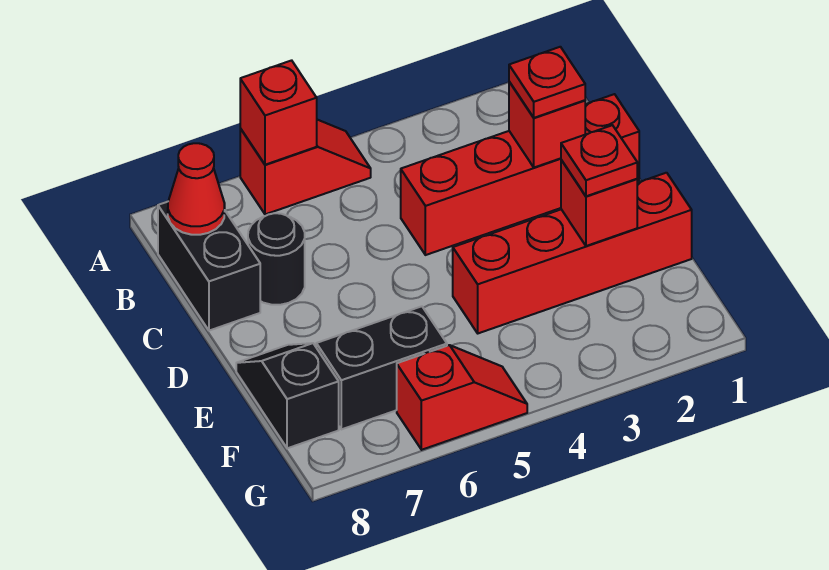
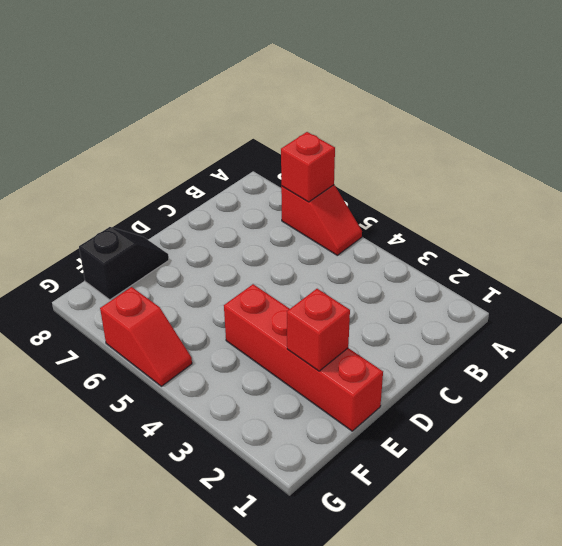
none -> black brick B8:C8 level 1
none -> red brick C1:C4 level 1
none -> black round brick C7 level 1

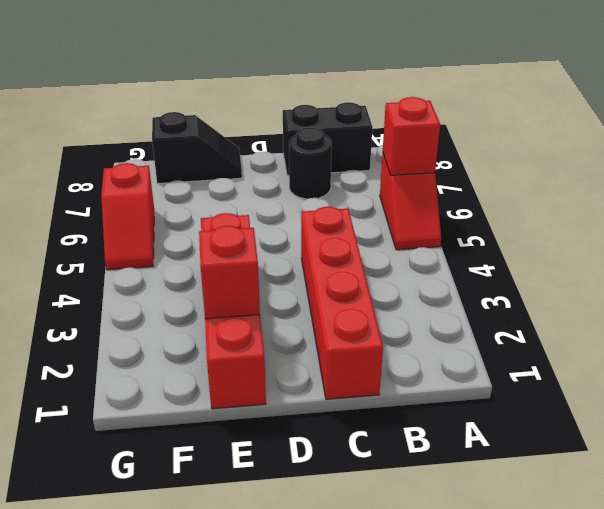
none -> black brick F6:F7 level 1
none -> red cone B8 level 2
none -> red brick C2 level 2

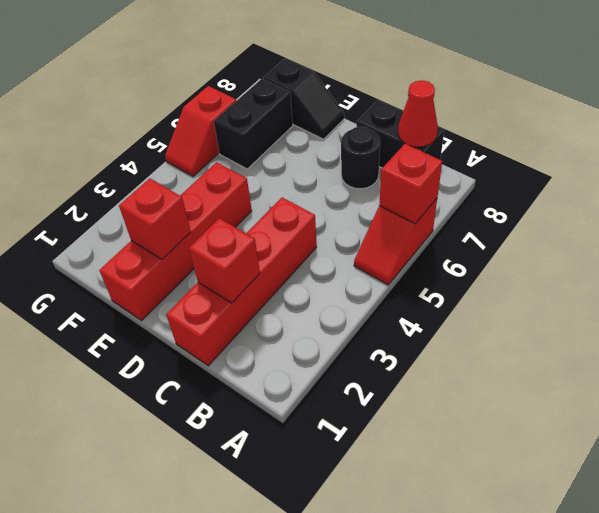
none -> red plate C2 level 3
none -> red plate E2 level 3

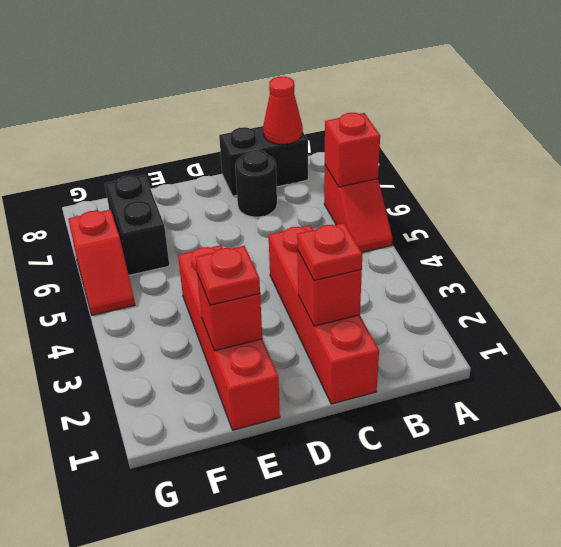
none -> black slope E8:F8 level 1 top F

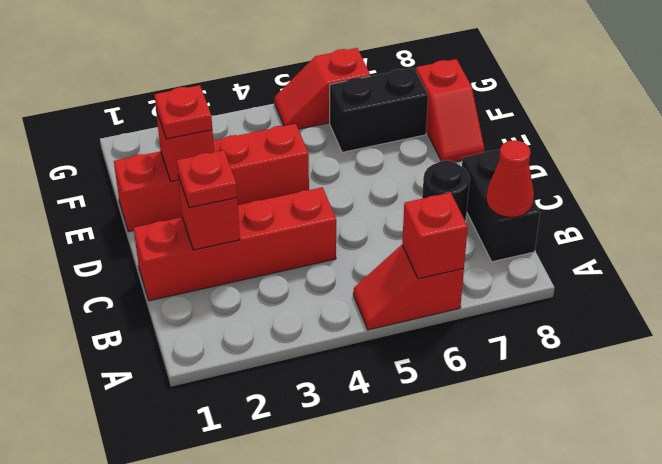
red slope E8:F8 level 1 top F -> black slope E8:F8 level 1 top F

